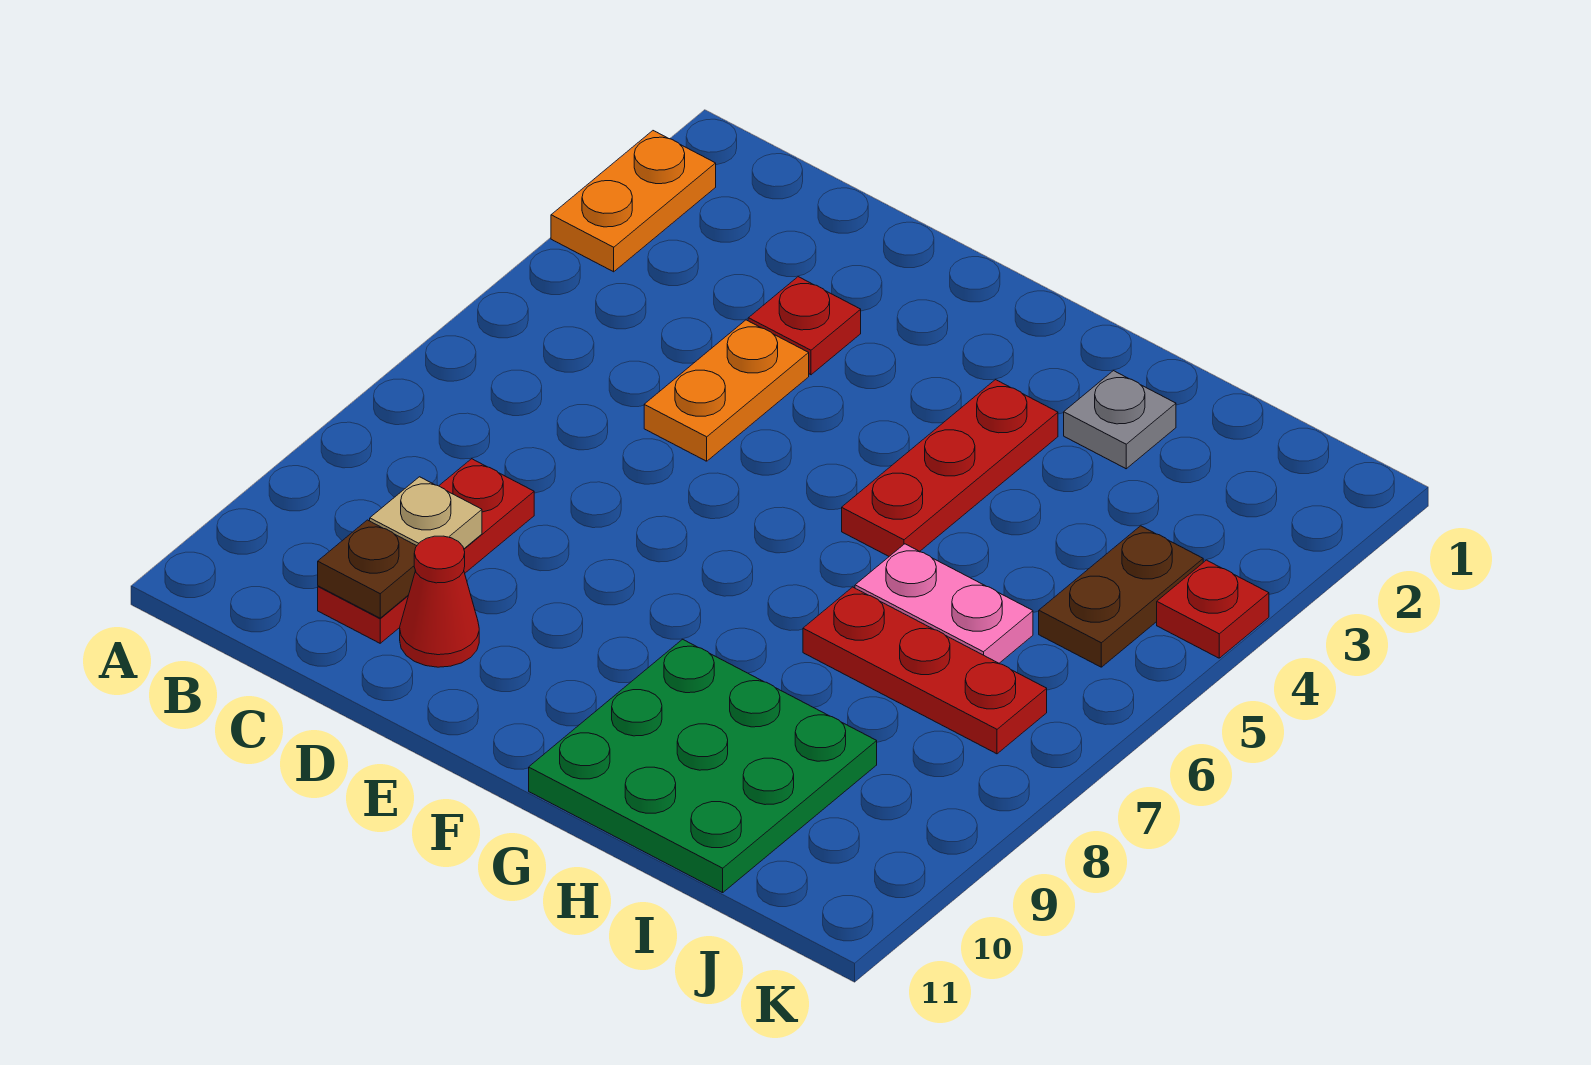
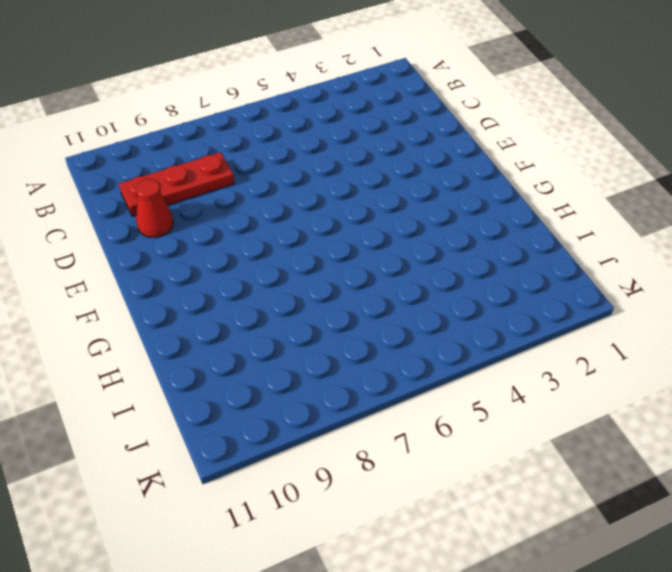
none -> orange plate A2:A3 level 1
none -> red plate D3 level 1
none -> orange plate D4:D5 level 1

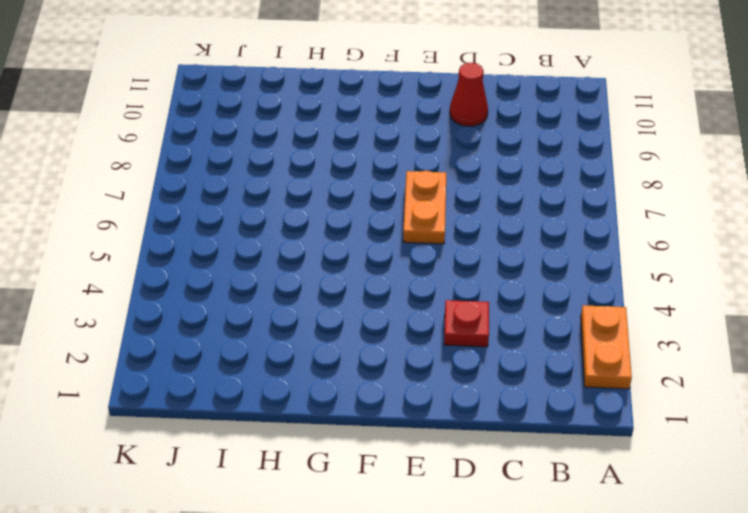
orange plate E6:E7 level 1 -> orange plate D4:D5 level 1
none -> red plate C8:C10 level 1
none -> red plate G3:G5 level 1
none -> green plate G9:I11 level 1

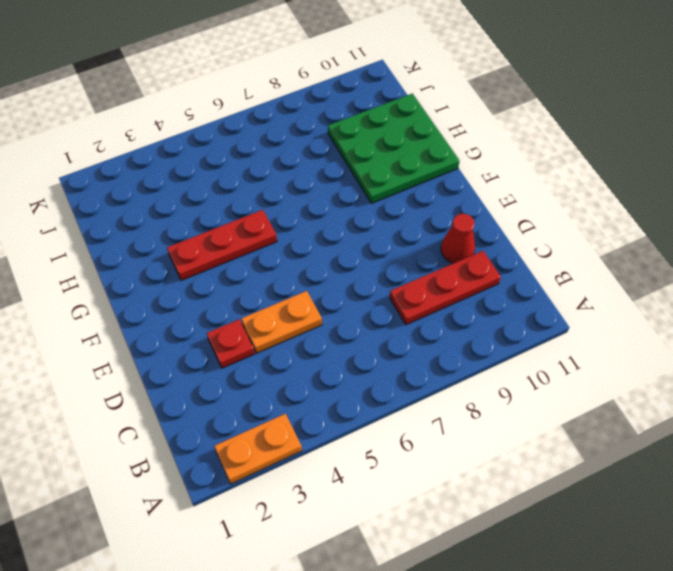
none -> grey plate H2 level 1
none -> pink plate H6:I6 level 1
none -> red plate H7:J7 level 1

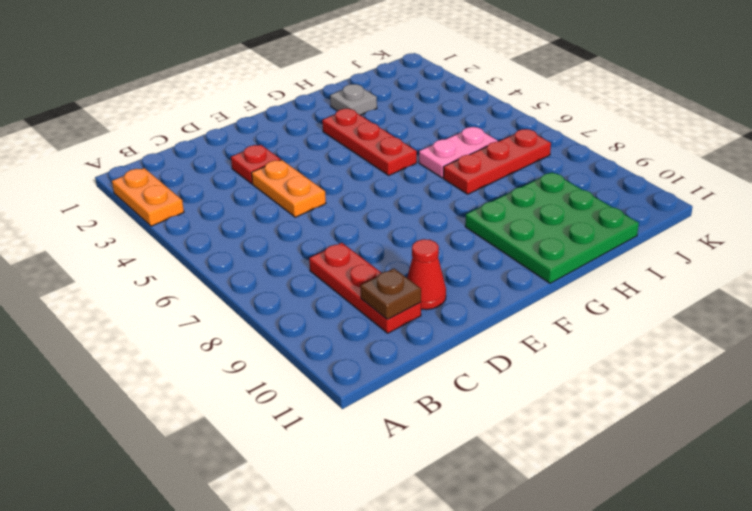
none -> brown plate J4:J5 level 1
none -> red plate K4 level 1
none -> tan plate C9 level 2

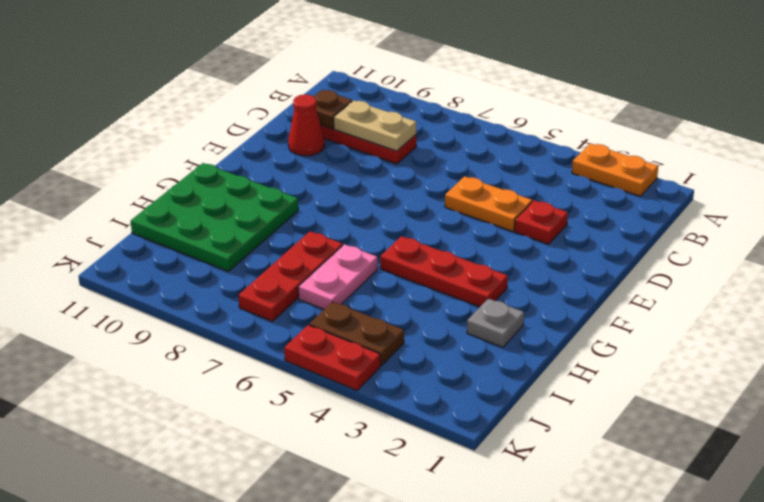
tan plate C8:C9 level 2 -> tan plate C9 level 2
red plate K4:K5 level 1 -> red plate K4 level 1

